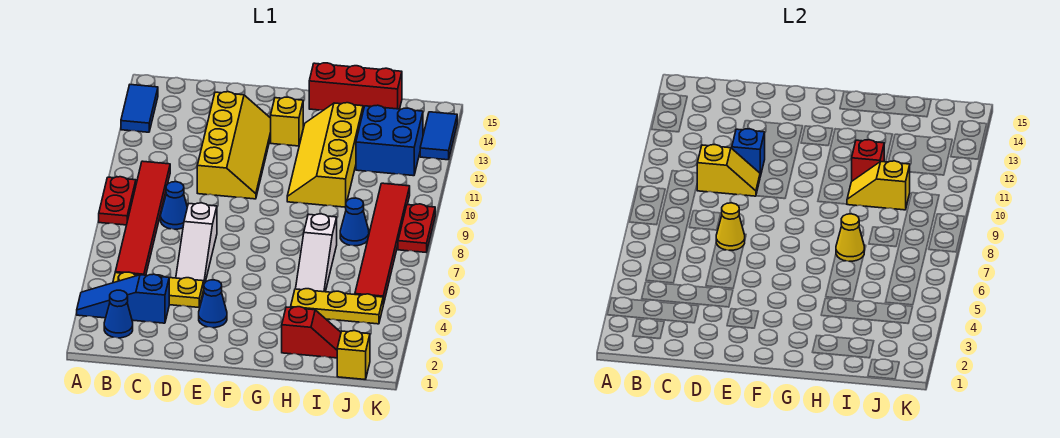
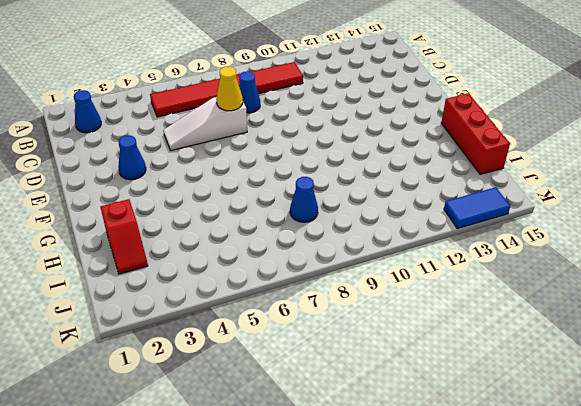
none -> blue slope A3:C3 level 1 top C
none -> red plate A8:A9 level 1
none -> blue tile A13:A14 level 1

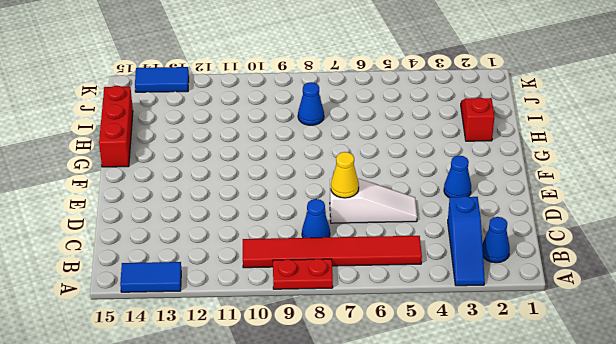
none -> yellow plate B4:D4 level 1
none -> yellow slope D10:E13 level 1 top D
none -> yellow brick F13 level 1

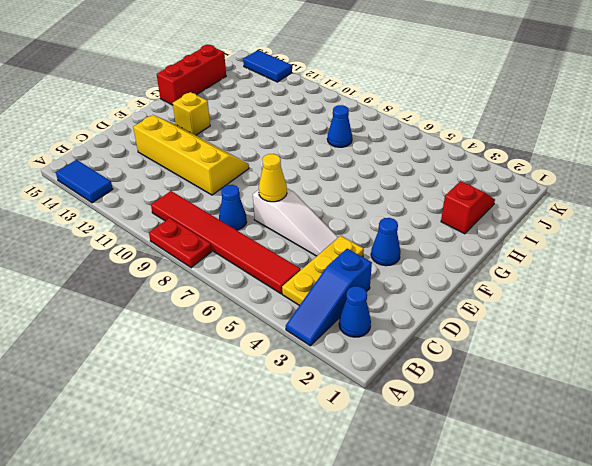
none -> yellow slope G10:H13 level 1 top H
none -> yellow plate H4:J4 level 1
none -> white slope H5:H7 level 1 top 7

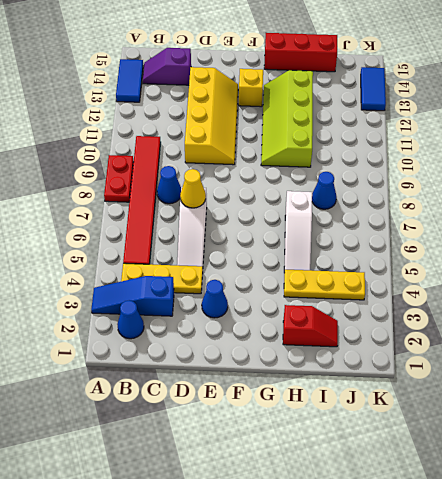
purple slope B14:C14 level 1 top C -> none
lime slope G10:H13 level 1 top H -> yellow slope G10:H13 level 1 top H
none -> blue brick I12:J13 level 1
none -> yellow brick J1 level 1
none -> red tile J5:J10 level 1

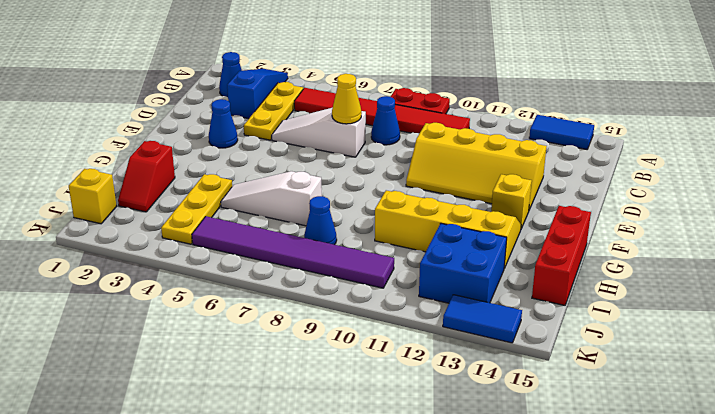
purple tile J5:J10 level 1 -> red tile J5:J10 level 1
none -> red plate K8:K9 level 1
none -> yellow slope C10:D10 level 2 top C
none -> blue brick D11 level 2

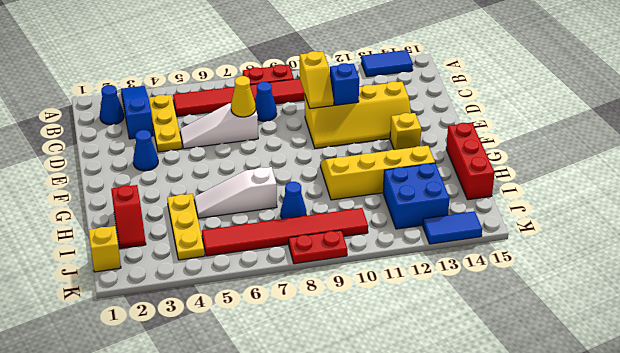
none -> yellow cone H7 level 2
none -> yellow slope H10:I10 level 2 top I
none -> red brick H11 level 2

